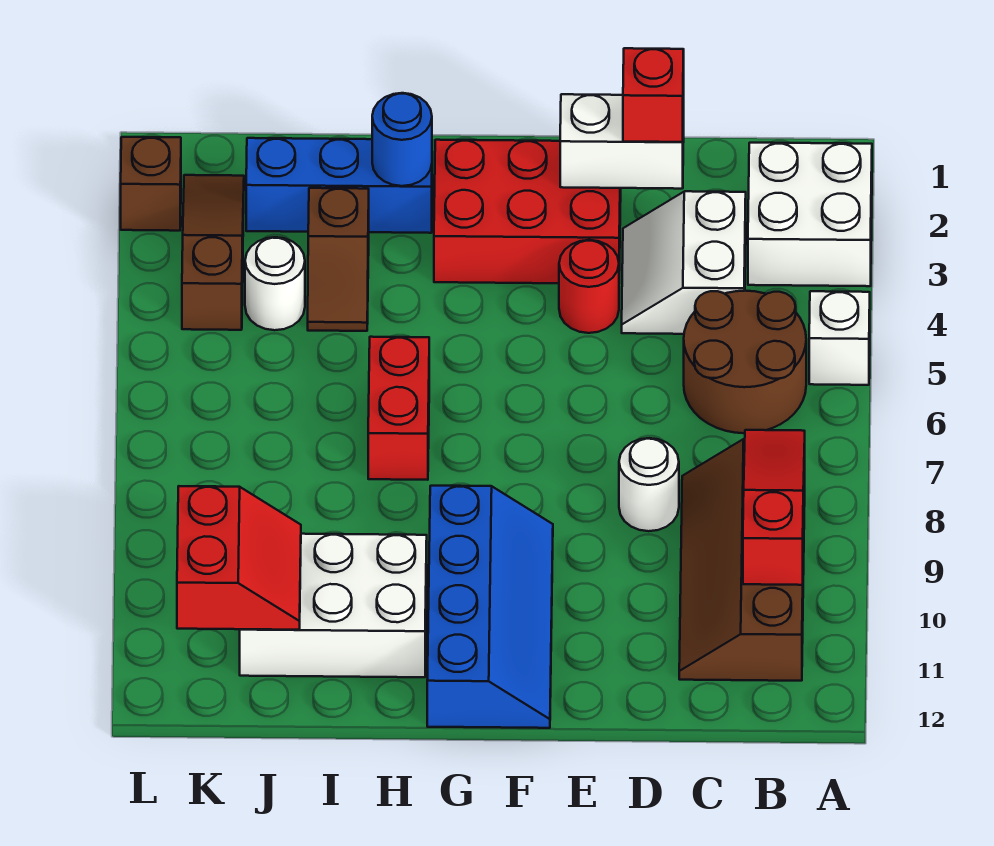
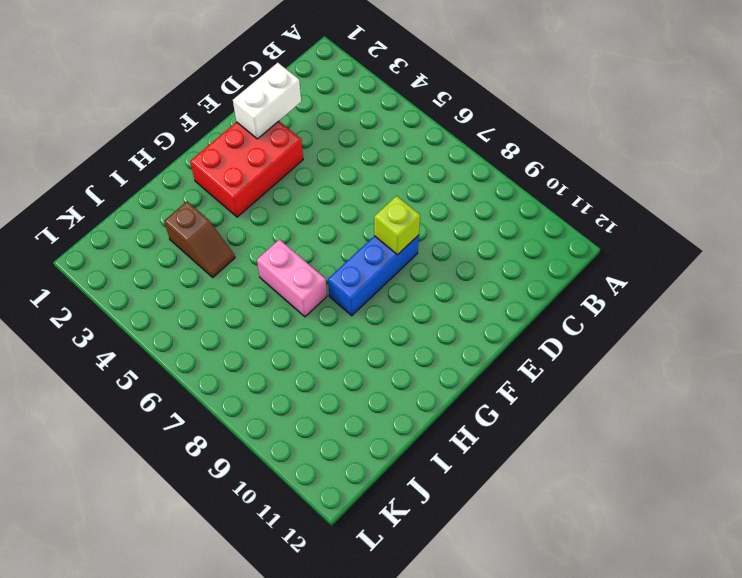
blue brick E8:G8 level 1 -> blue brick H2:J2 level 1
lime brick E8 level 2 -> none
pink brick H6:H7 level 1 -> red brick H6:H7 level 1
none -> white brick A2:B3 level 1
none -> white brick A5 level 1
none -> brown round brick B5:C6 level 1

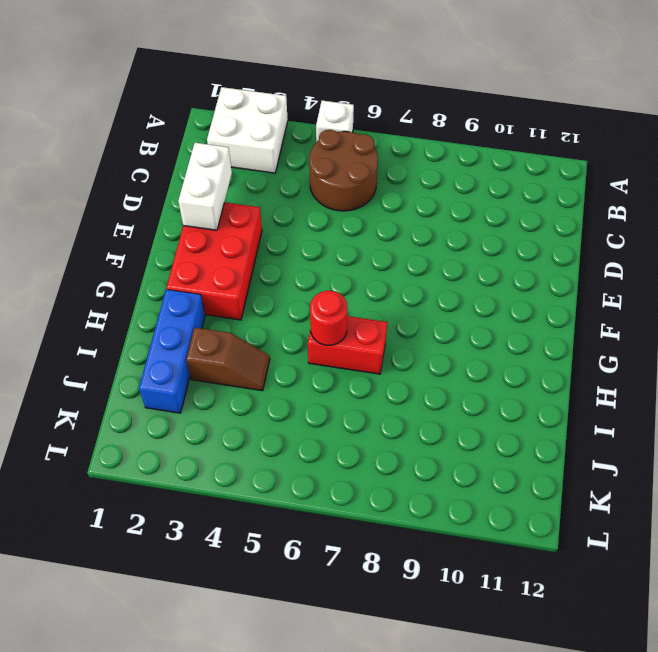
red round brick H6 level 2 -> red round brick E4 level 1
none -> brown slope B8:C11 level 1 top B
none -> white slope C3:D4 level 1 top C
none -> white round brick D8 level 1

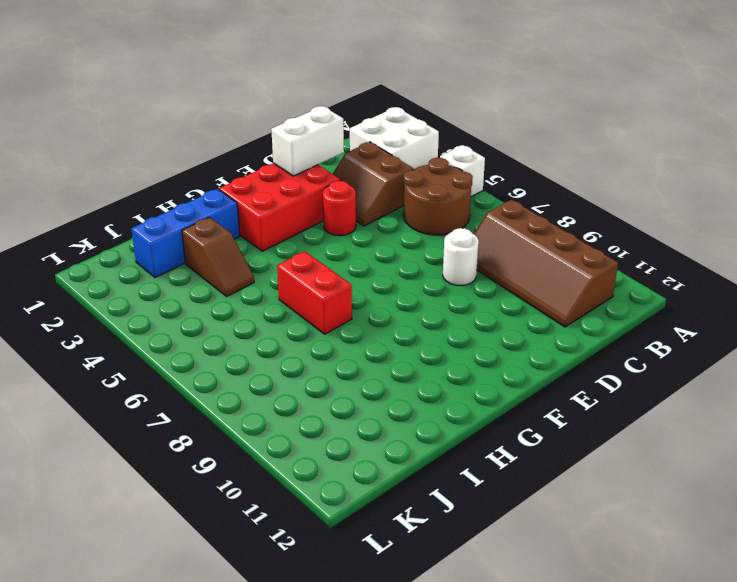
brown slope C3:D4 level 1 top C -> white slope C3:D4 level 1 top C
none -> blue slope F9:G12 level 1 top G
none -> white brick H10:J11 level 1
none -> white round brick J4 level 1

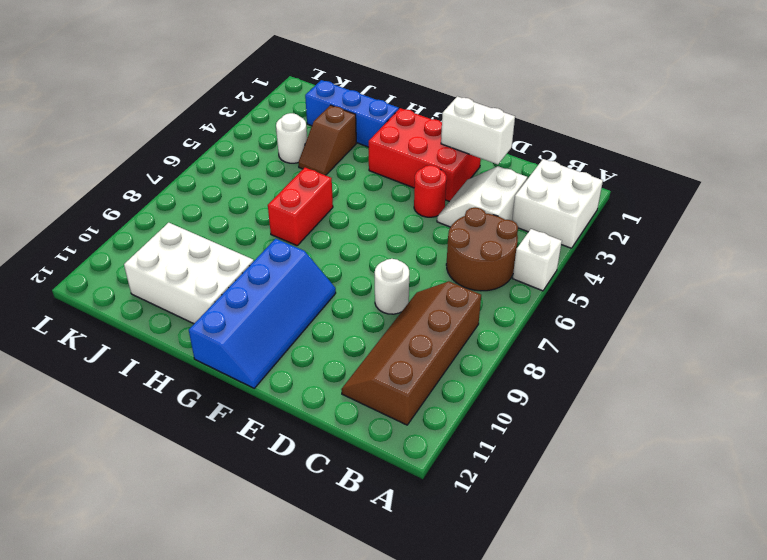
none -> brown slope K2:K4 level 1 top 4
none -> brown brick L2 level 1
none -> red slope B8:B10 level 2 top 10

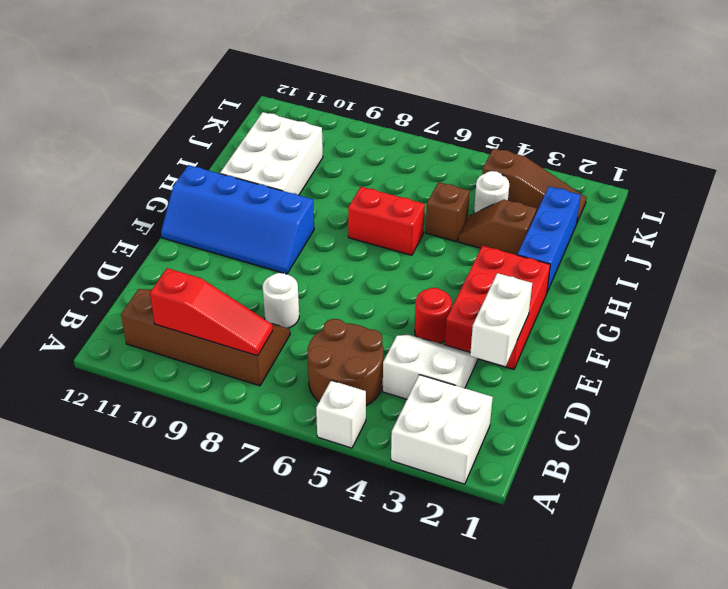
brown brick I5 level 1 -> brown brick L2 level 1
none -> blue round brick H2 level 2
none -> red slope J10:K11 level 2 top K
none -> red brick D2 level 3

